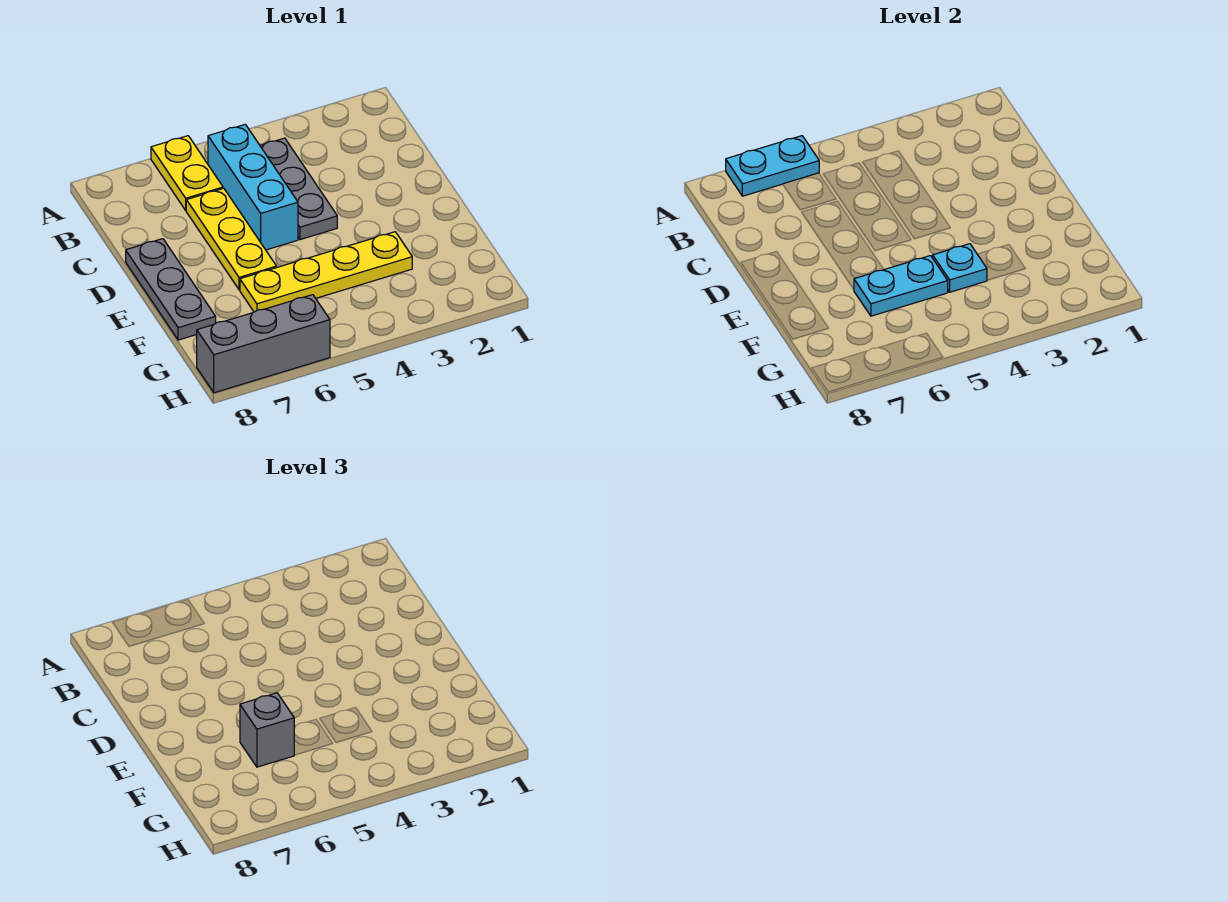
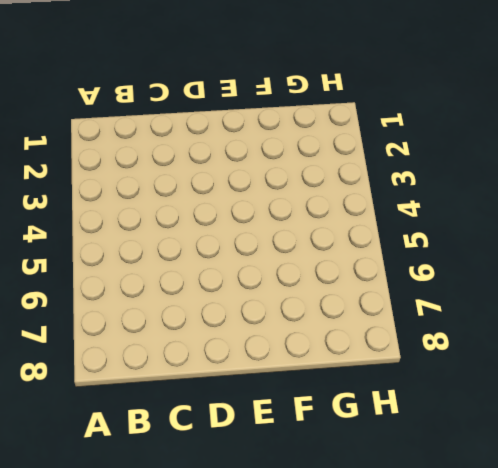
none -> yellow plate A6:B6 level 1
none -> grey plate B4:D4 level 1

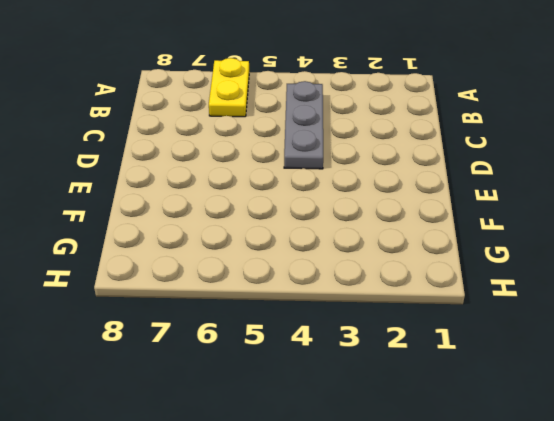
none -> cyan brick B5:D5 level 1
none -> yellow plate C6:E6 level 1

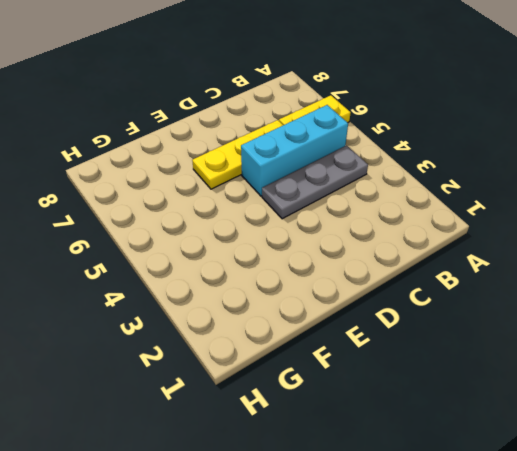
none -> grey plate D8:F8 level 1
none -> yellow plate F3:F6 level 1

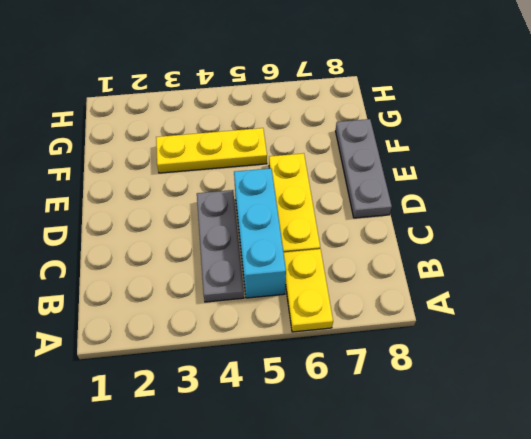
yellow plate F3:F5 level 1 -> yellow plate F3:F6 level 1
none -> grey brick H6:H8 level 1
none -> cyan plate A6:A7 level 2

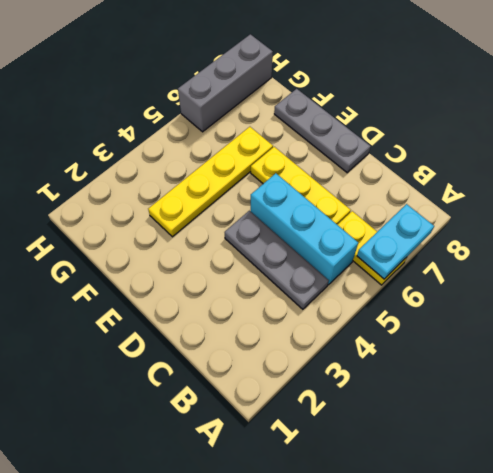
none -> cyan plate F4 level 2
none -> cyan plate F5:F6 level 2

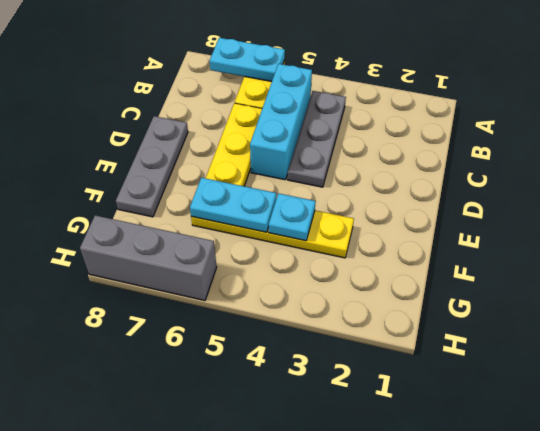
none -> grey brick F6 level 3

